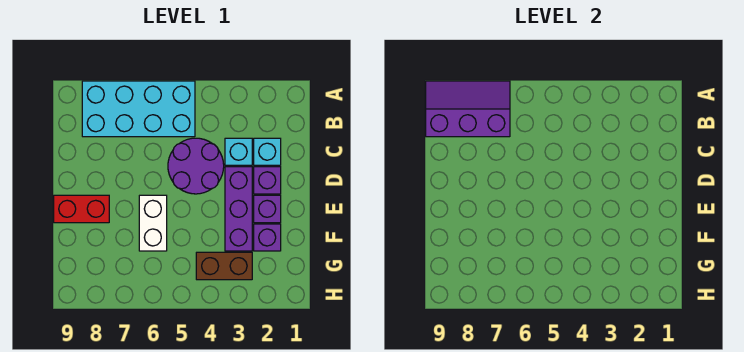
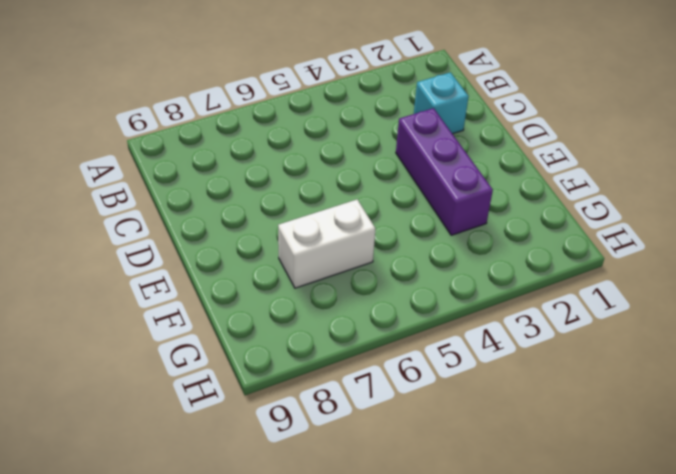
white brick F6:F7 level 1 -> white brick E6:F6 level 1
none -> cyan brick A5:B8 level 1
none -> cyan brick C3 level 1
none -> purple round brick C4:D5 level 1

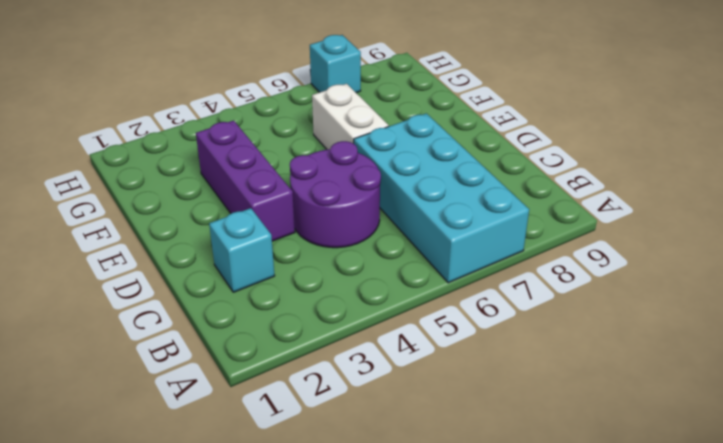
cyan brick A6:D7 level 1 -> cyan brick A5:B8 level 1
cyan brick H7 level 1 -> cyan brick C3 level 1
none -> purple brick D2 level 1
none -> purple brick E2 level 1
none -> red brick E8:E9 level 1

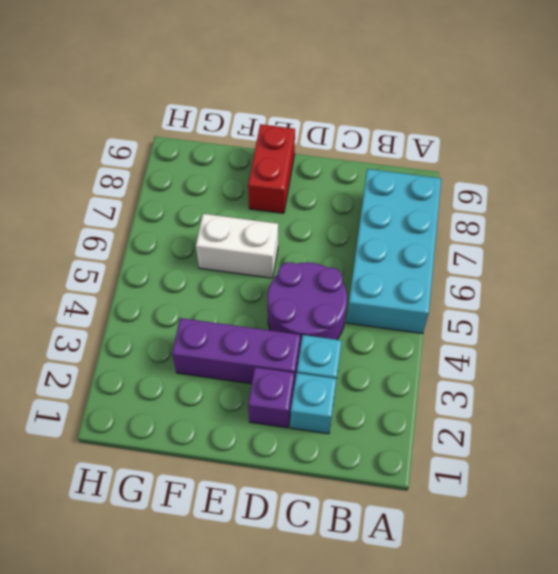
none -> purple brick E2 level 1
none -> purple brick F2 level 1
none -> brown brick G3:G4 level 1

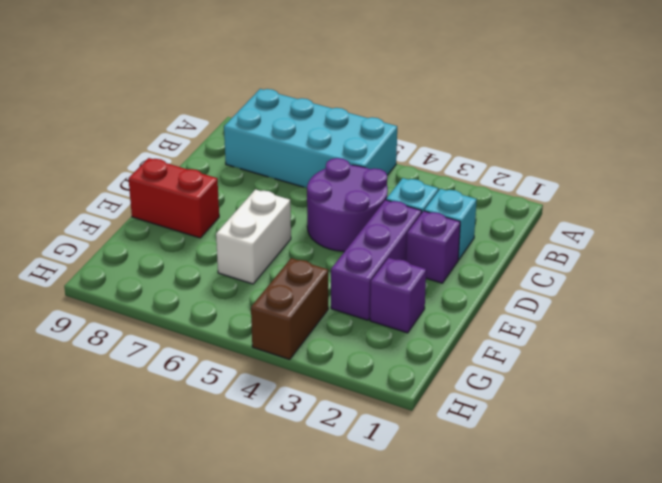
brown brick G4:H4 level 1 -> brown brick G3:G4 level 1
none -> purple brick E2 level 1
none -> purple slope A7:B9 level 2 top B

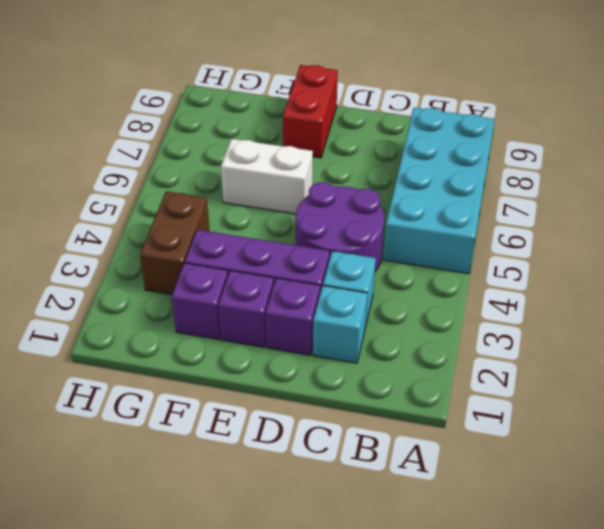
none -> purple slope A7:B9 level 2 top B

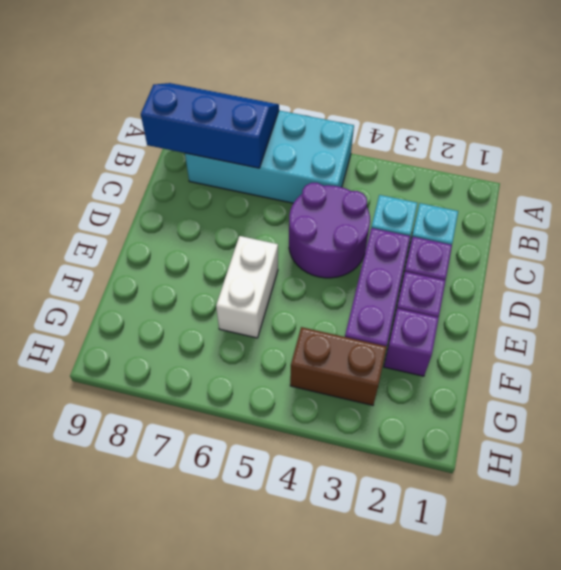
blue slope A7:B9 level 2 top B -> purple slope A7:B9 level 2 top B
none -> red brick E8:E9 level 1

